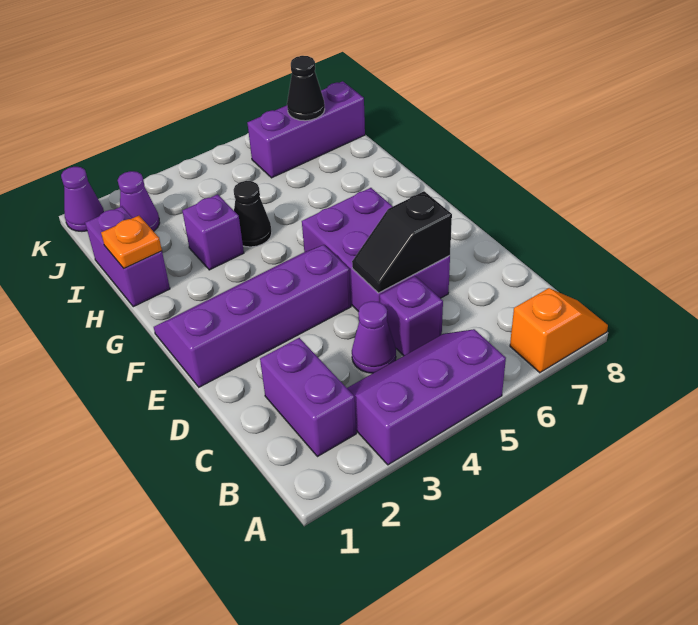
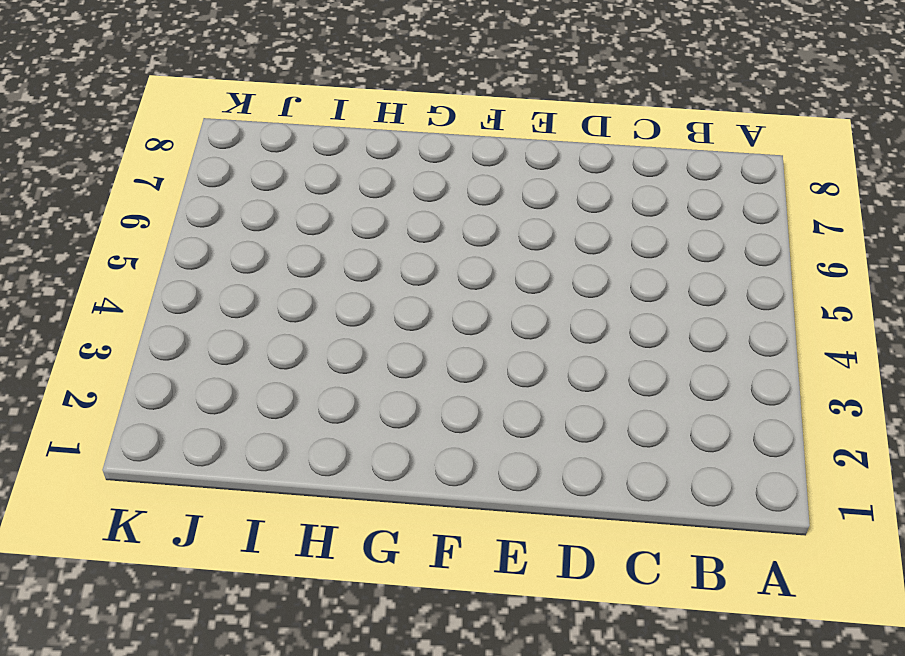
none -> purple slope A3:B5 level 1 top A
none -> orange slope A7:A8 level 1 top 7
none -> purple brick B2:C2 level 1

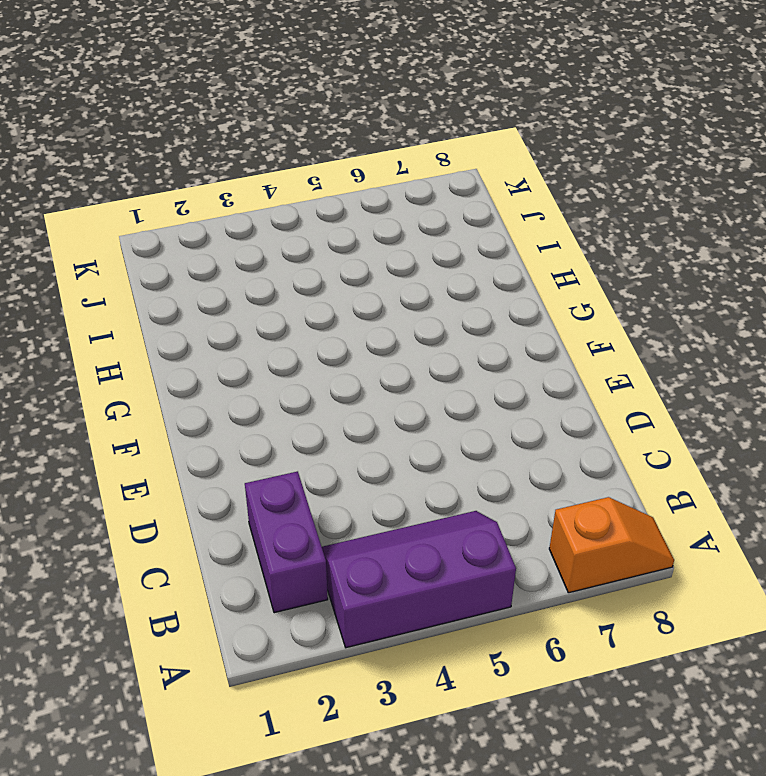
none -> purple cone C4 level 1
none -> purple brick C5 level 1
none -> purple brick D5:F6 level 1

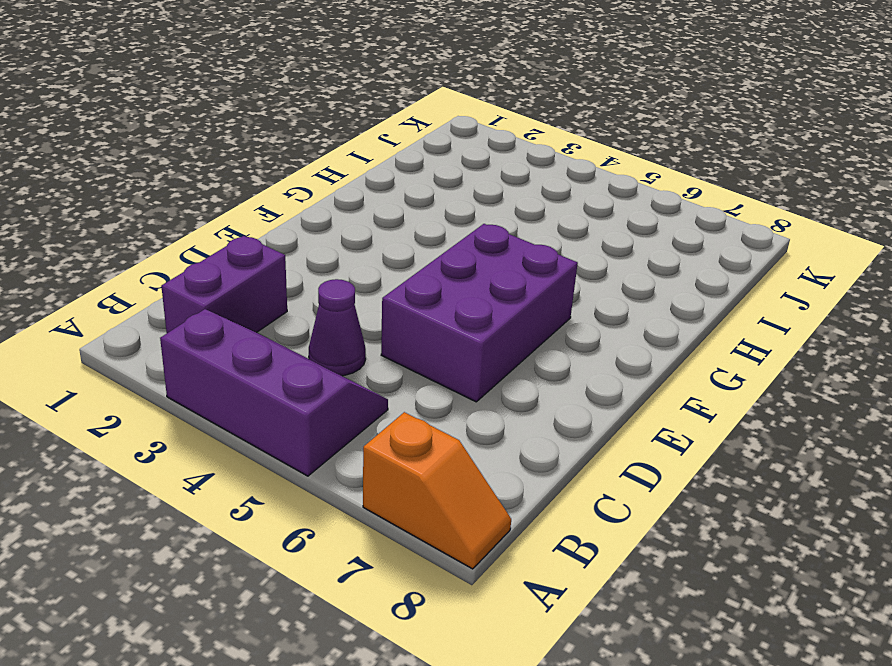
none -> purple brick C5 level 1
none -> purple slope E1:F4 level 1 top E
none -> purple brick H1:I1 level 1

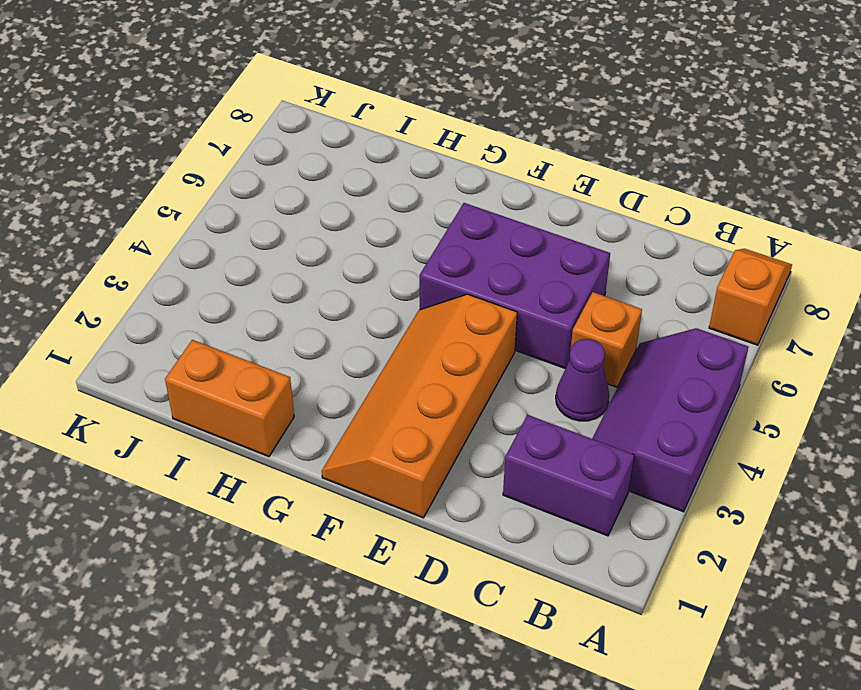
orange brick C5 level 1 -> purple brick C5 level 1
orange slope E1:F4 level 1 top E -> purple slope E1:F4 level 1 top E
orange brick H1:I1 level 1 -> purple brick H1:I1 level 1
none -> purple brick H3 level 1
none -> black cone H4 level 1
none -> purple cone J2 level 1

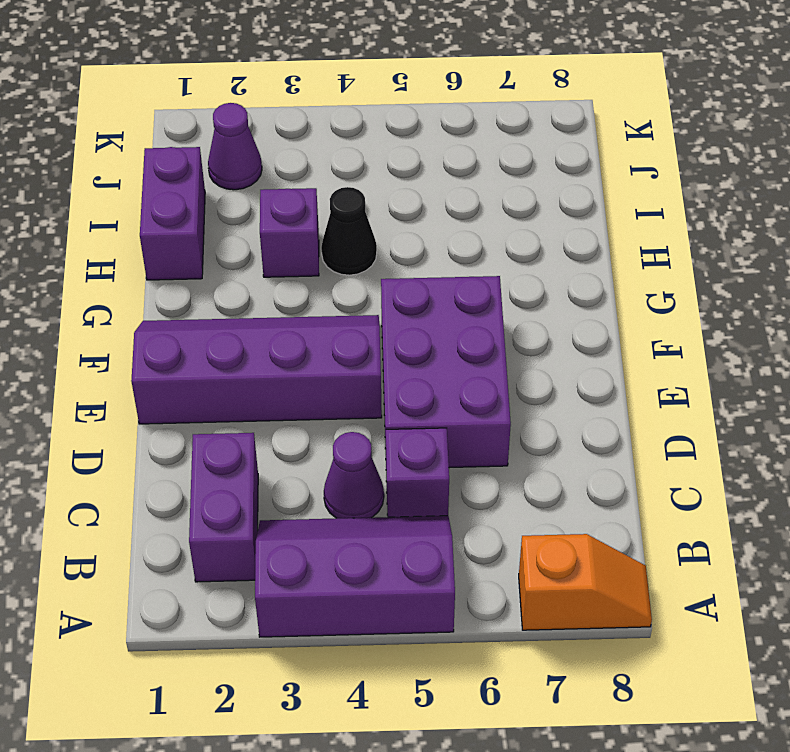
none -> purple brick J6:J8 level 1
none -> purple cone K1 level 1
none -> black slope D5:D6 level 2 top 6

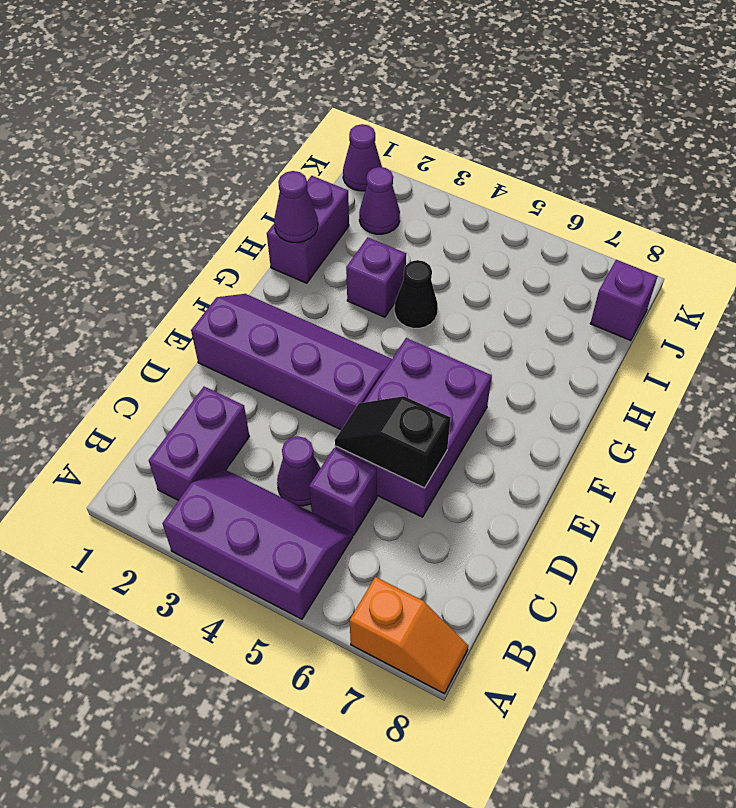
purple cone H1 level 2 -> orange plate H1 level 2
purple brick J8 level 1 -> purple brick J6:J8 level 1
none -> black cone J7 level 2

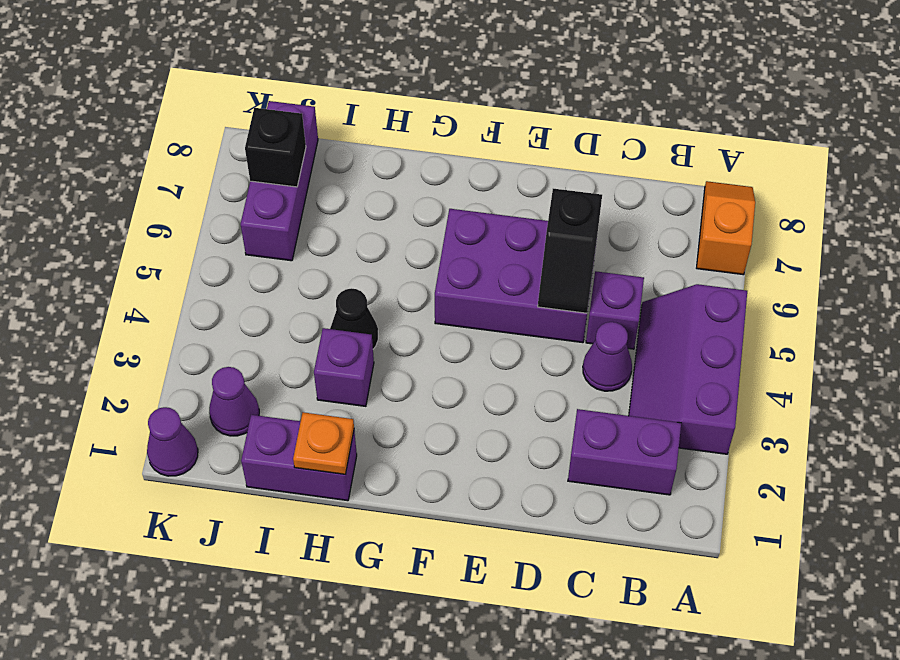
black brick J7 level 2 -> black cone J7 level 2
none -> purple slope E1:F4 level 1 top E

